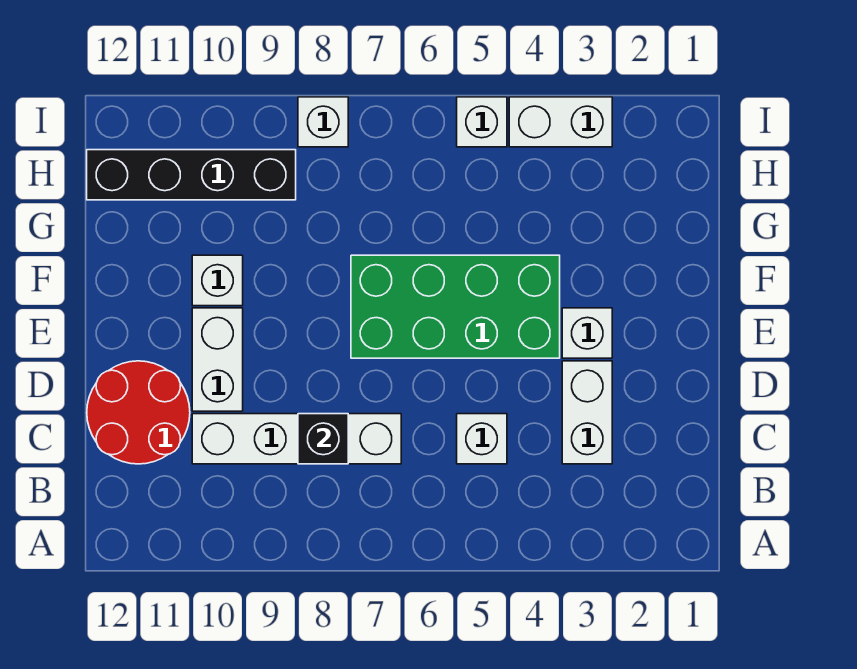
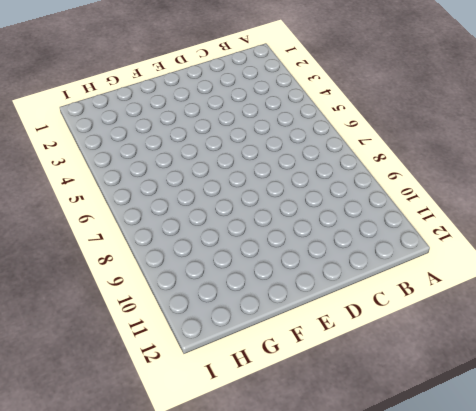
none -> white brick C3:D3 level 1
none -> white brick C5 level 1
none -> white brick C7:C10 level 1

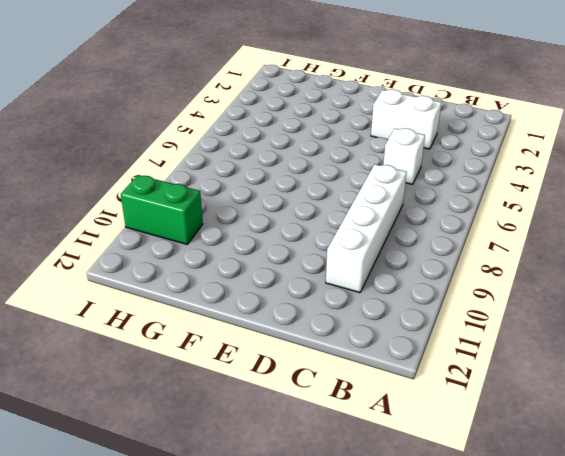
green brick H10:I10 level 1 -> black brick H9:H12 level 1
none -> red round brick C11:D12 level 1
none -> white brick D10:E10 level 1
none -> white brick E3 level 1

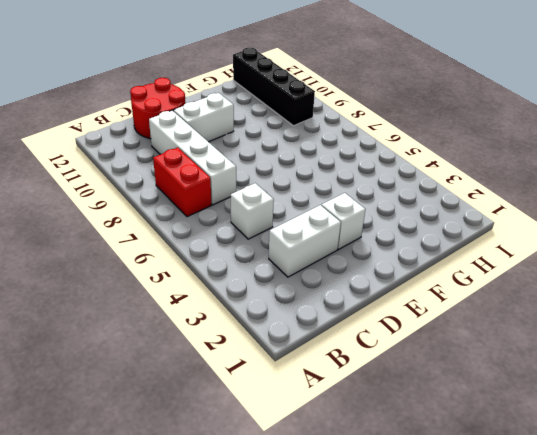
red brick B7:B8 level 1 -> none
none -> green brick E4:F7 level 1
none -> white brick F10 level 1
none -> white brick I3:I4 level 1

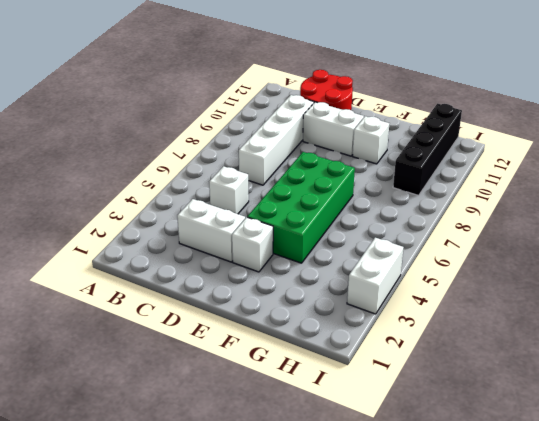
none -> white brick I5 level 1
none -> white brick I8 level 1
none -> black brick C8 level 2

